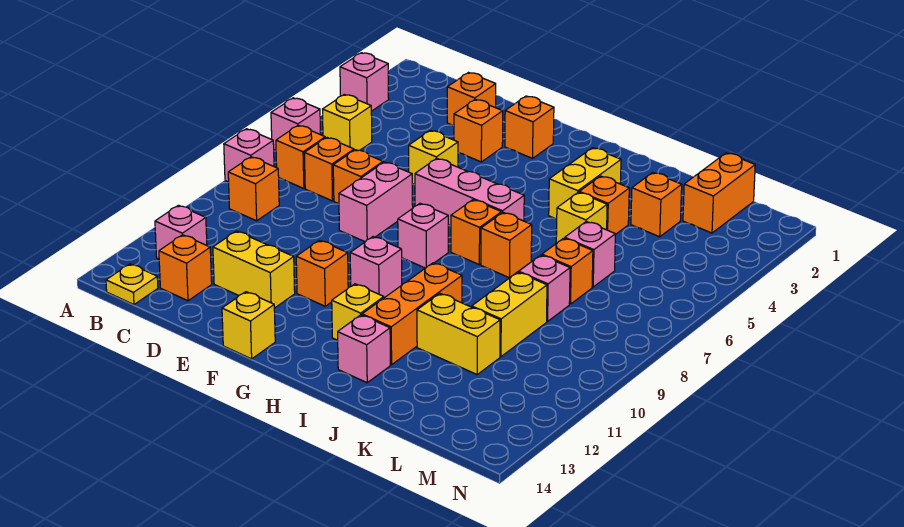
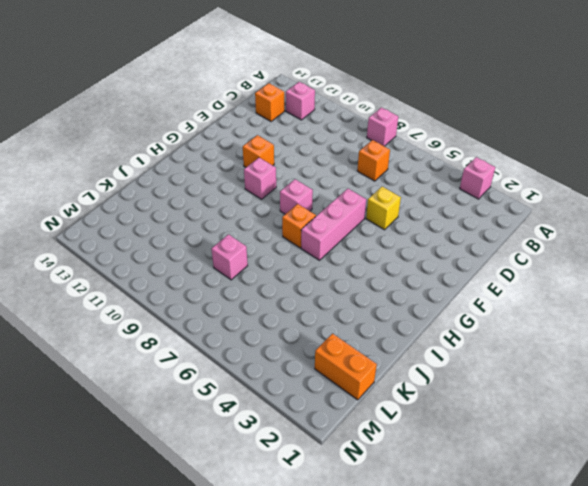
none -> pink brick A6 level 1
none -> yellow brick B5 level 1
none -> orange brick B7 level 1
none -> orange brick B9 level 1

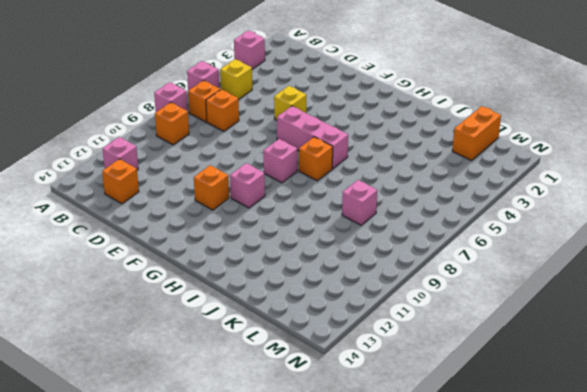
none -> yellow plate B14 level 1
none -> orange brick D2 level 1
none -> orange brick D7 level 1
none -> yellow brick D12:E12 level 1

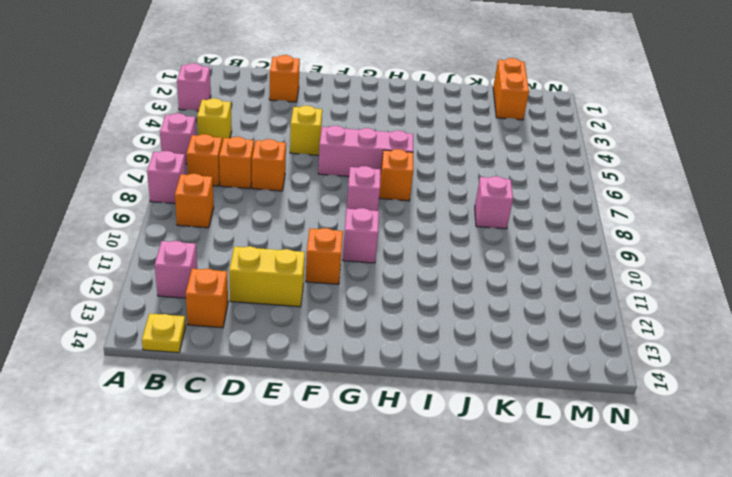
none -> orange brick E3 level 1
none -> pink brick E7:E8 level 1
none -> orange brick F2 level 1
none -> yellow brick F14 level 1

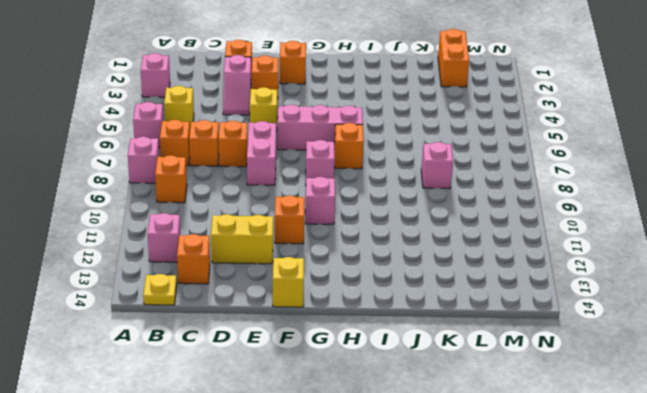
pink slope D3:D4 level 1 top 3 -> none
none -> yellow brick H12 level 1
none -> yellow brick I3:I4 level 1
none -> orange brick I7 level 1
none -> orange brick I10:I12 level 1

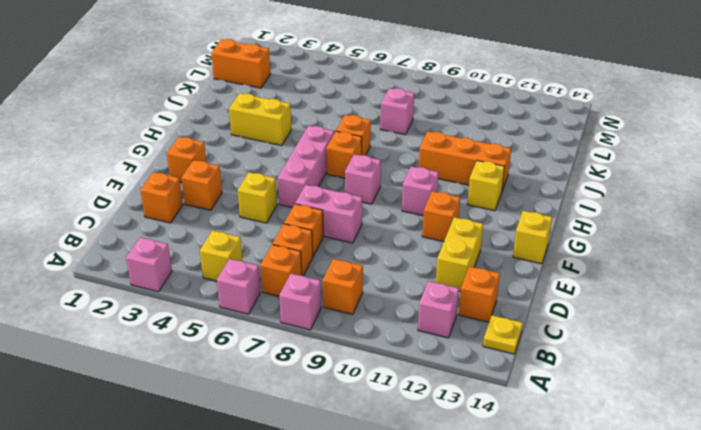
none -> pink brick I13 level 1
none -> orange brick J4 level 1
none -> yellow brick J5 level 1
none -> yellow brick J11:K11 level 1

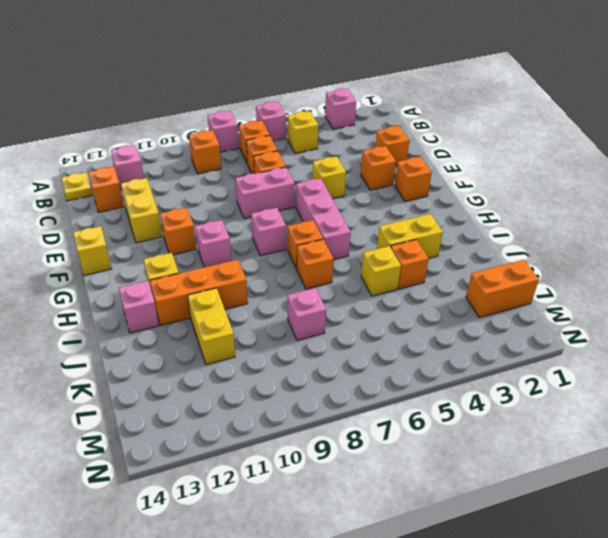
none -> orange brick K3 level 1
none -> pink brick K6 level 1
none -> orange brick K7 level 1
none -> yellow brick K9:K10 level 1

